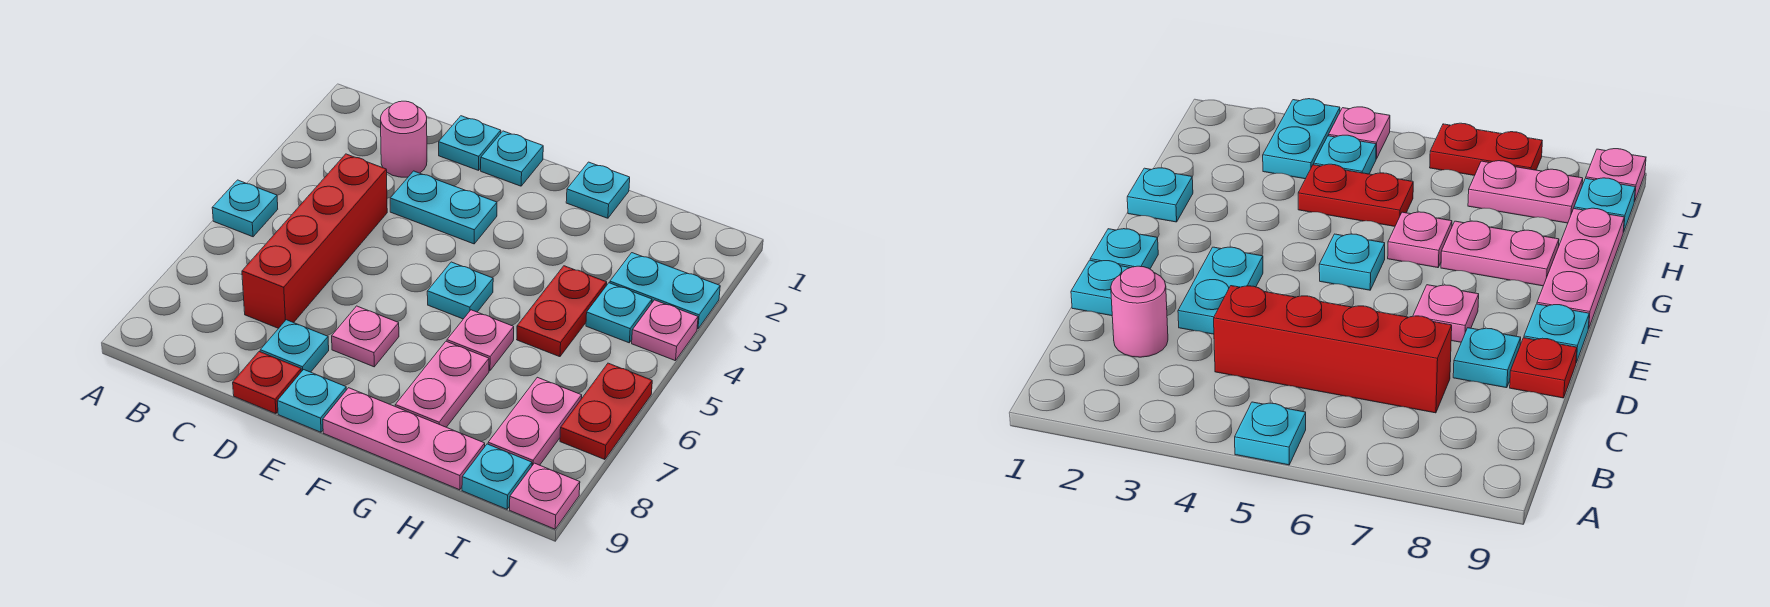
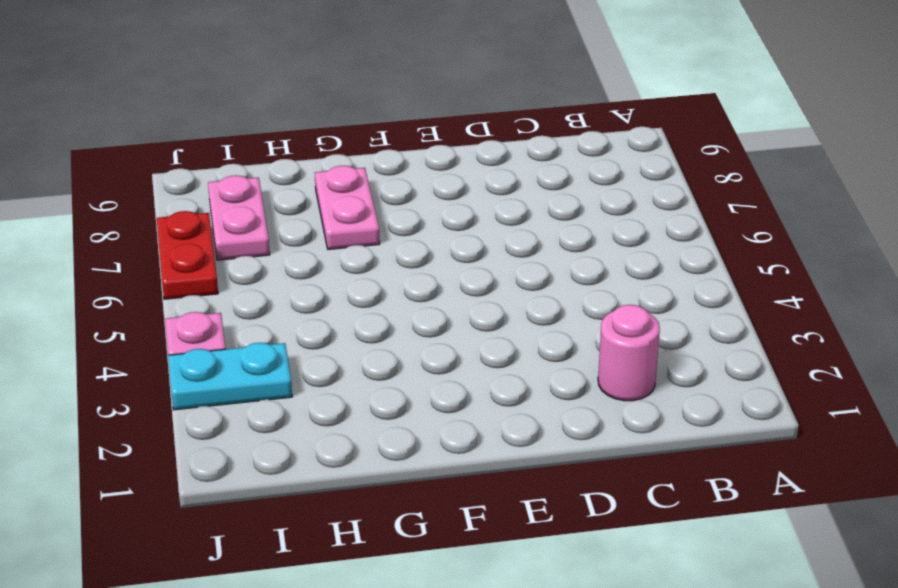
none -> cyan plate A5 level 1
none -> red brick C4:C7 level 1
none -> cyan plate D1 level 1

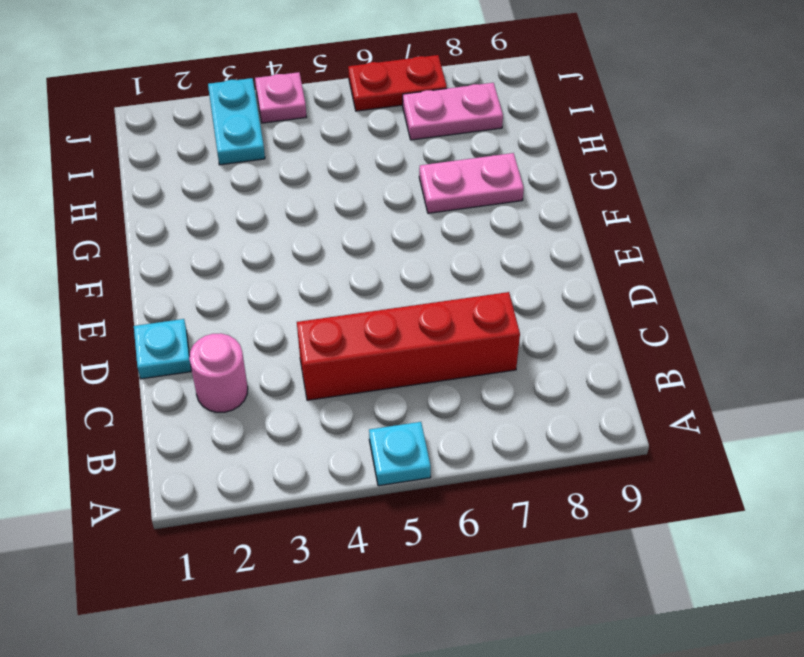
none -> cyan plate D3:E3 level 1
none -> cyan plate D8 level 1
none -> red plate D9 level 1

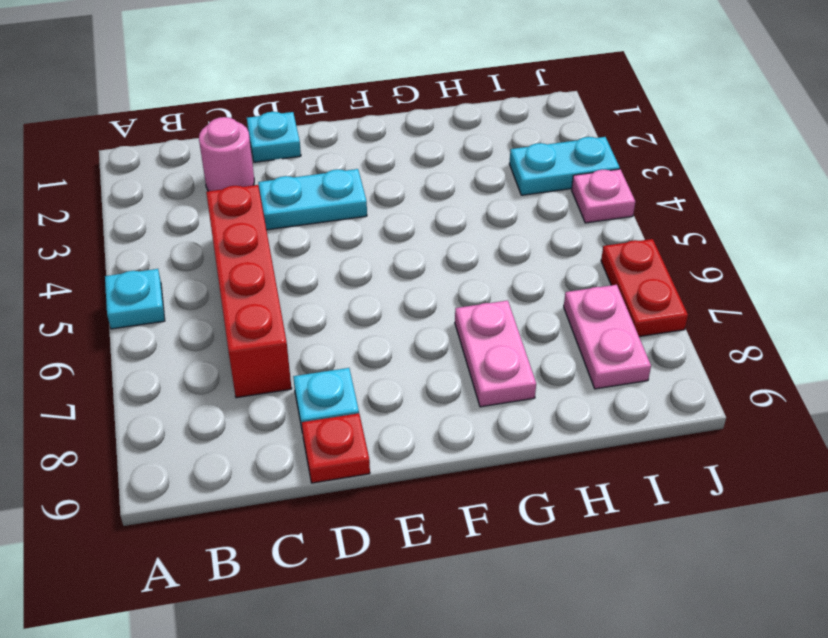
none -> cyan plate E1 level 1
none -> pink plate E7 level 1
none -> cyan plate E9 level 1

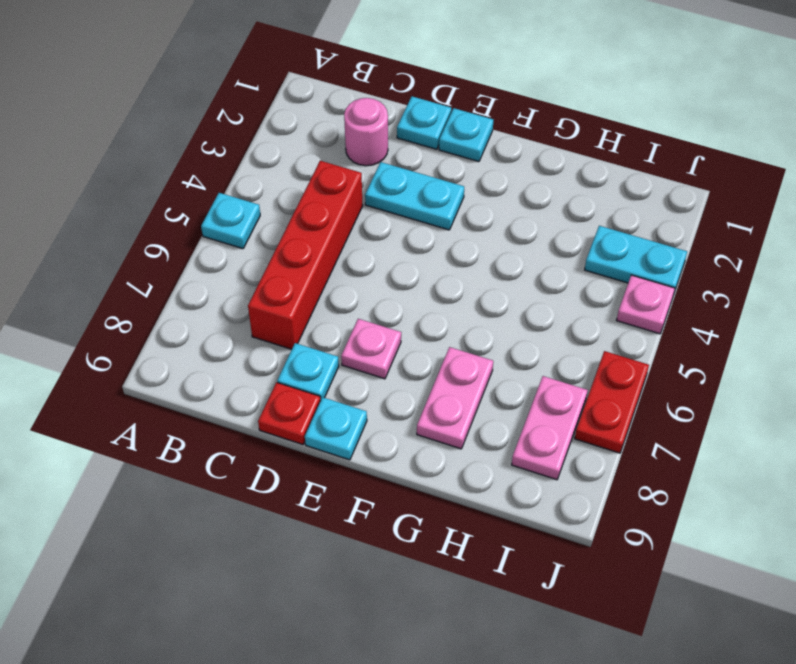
none -> cyan plate F5 level 1
none -> pink plate F9:H9 level 1
none -> cyan plate G1 level 1

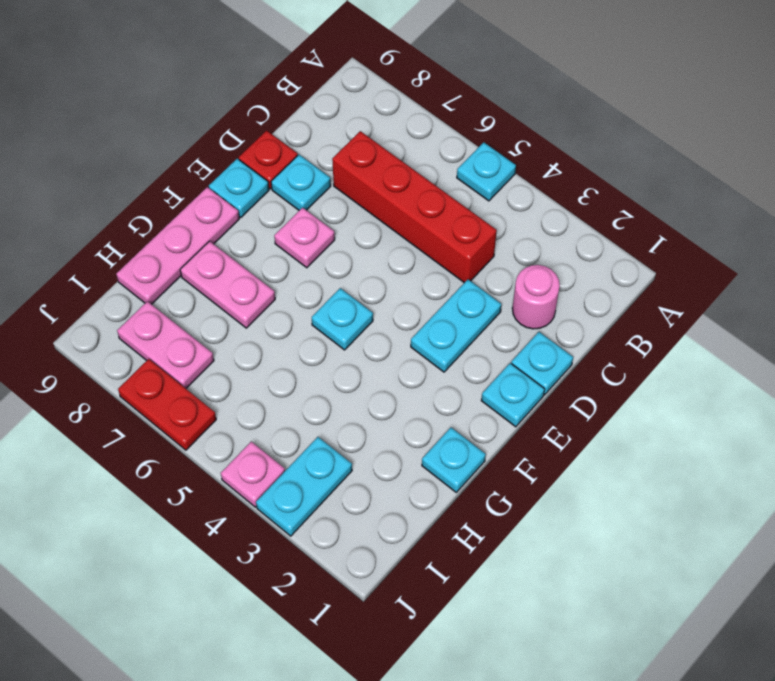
none -> pink plate G6 level 1
none -> red plate H4:H5 level 1
none -> cyan plate I4 level 1

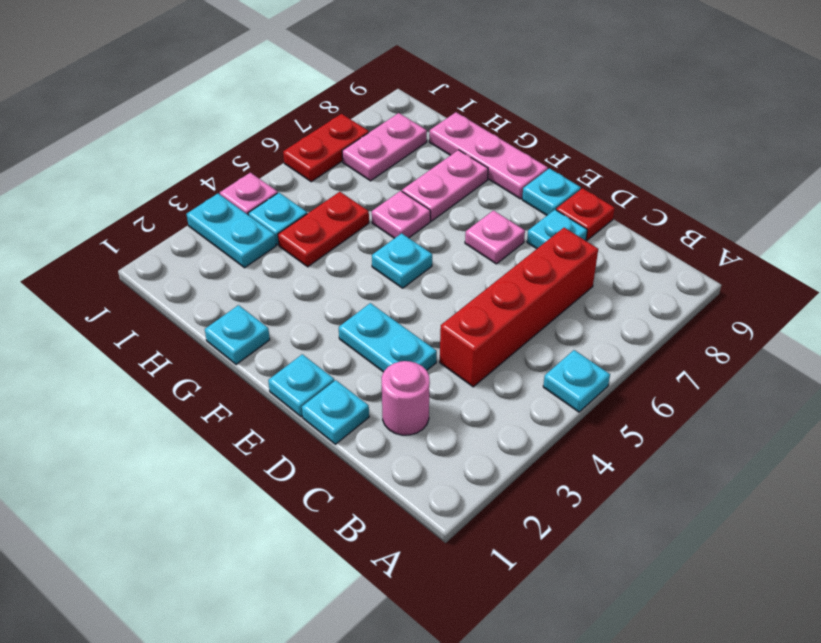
none -> cyan plate I9 level 1
none -> pink plate J9 level 1

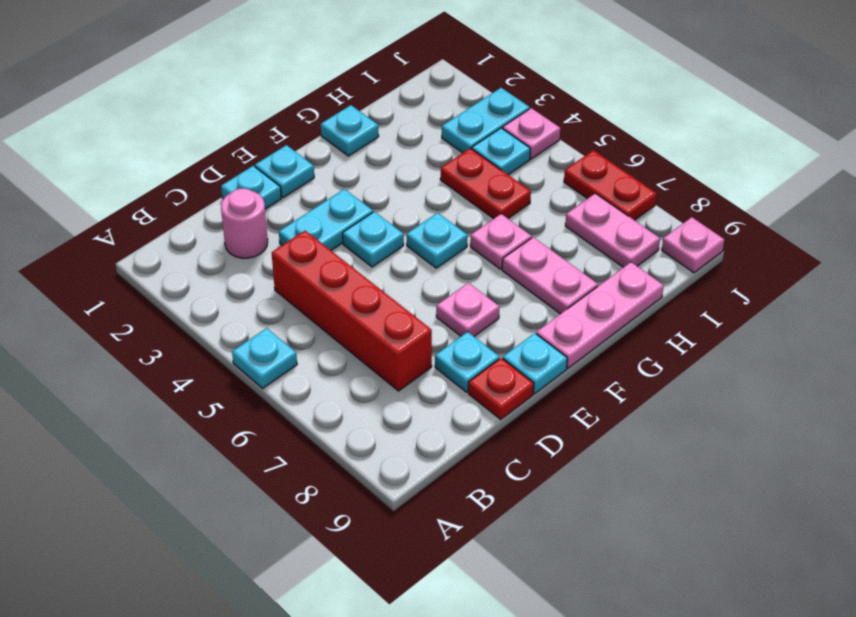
cyan plate E4 level 1 -> cyan plate I9 level 1

